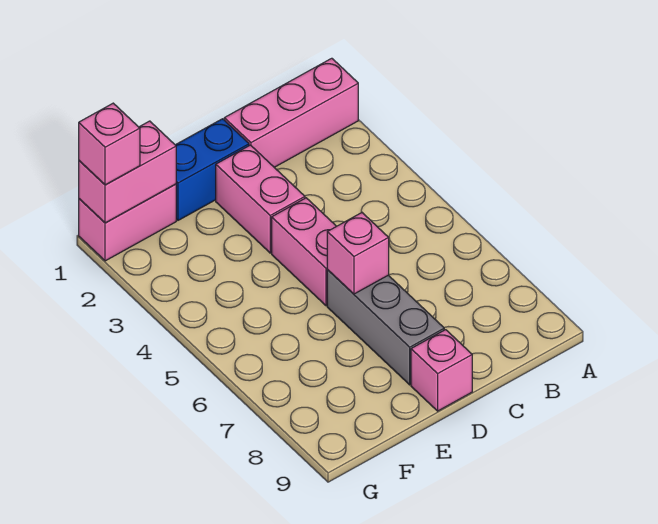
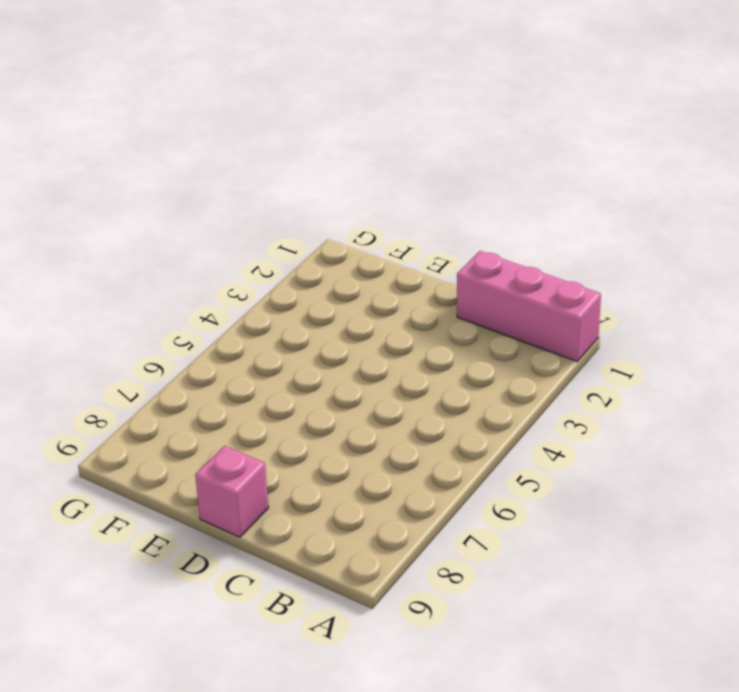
none -> blue brick D1:E1 level 1
none -> pink brick D2:D3 level 1

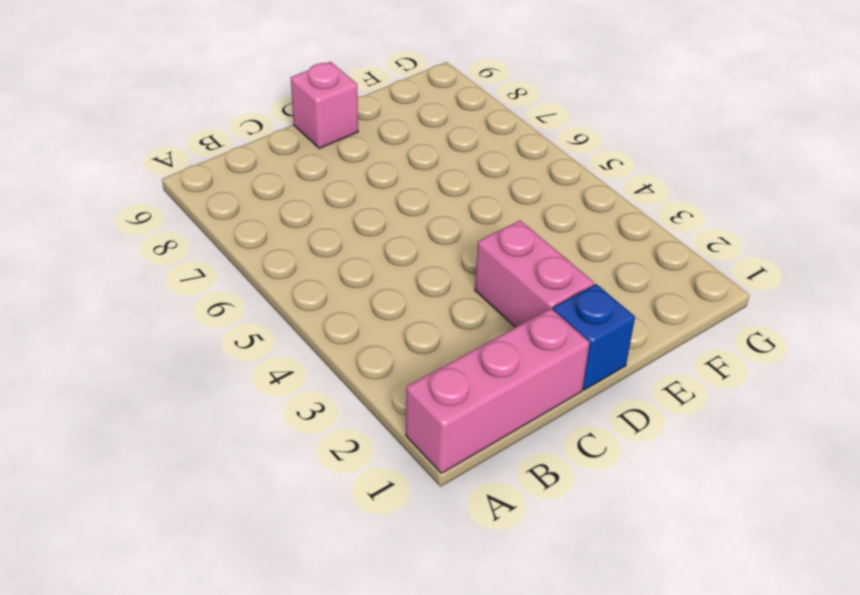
blue brick D1 level 1 -> blue brick D1:E1 level 1
none -> pink brick D4:D5 level 1
none -> grey brick D6:D8 level 1

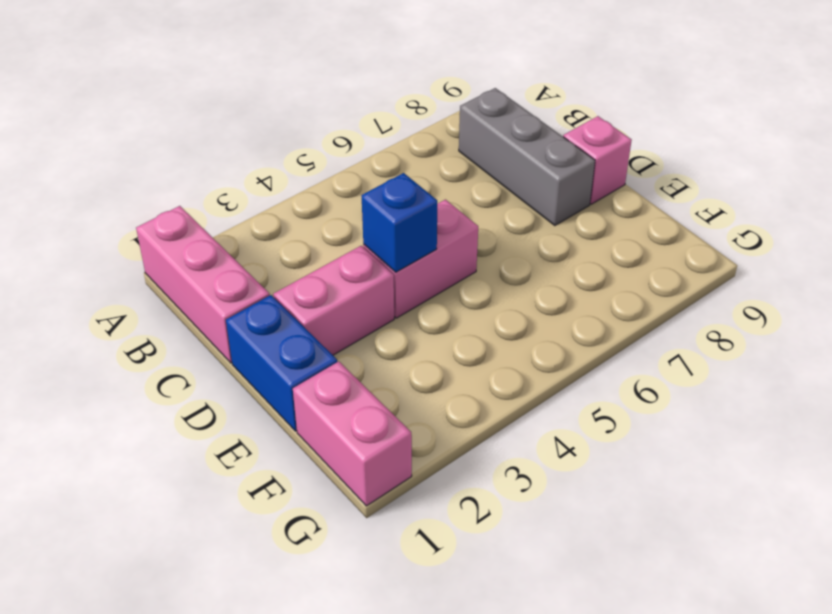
grey brick B8:D8 level 1 -> grey brick D6:D8 level 1
blue brick D4 level 2 -> none
none -> pink brick D6 level 2
none -> pink brick F1:G1 level 2

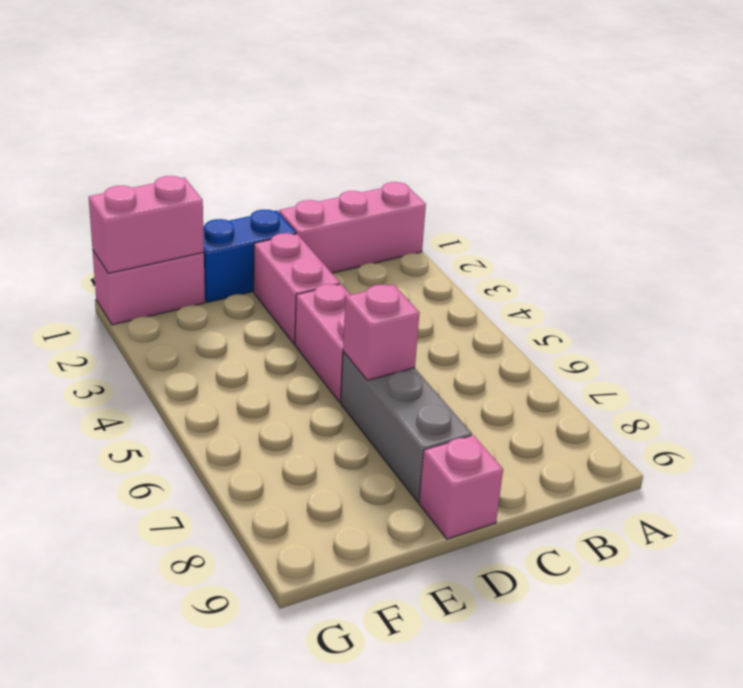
none -> pink brick G1 level 3

